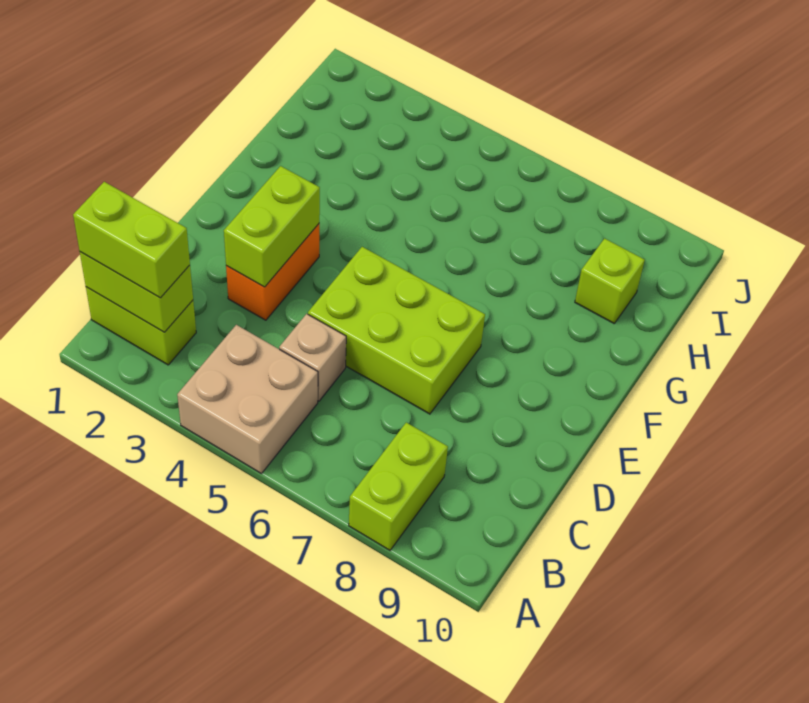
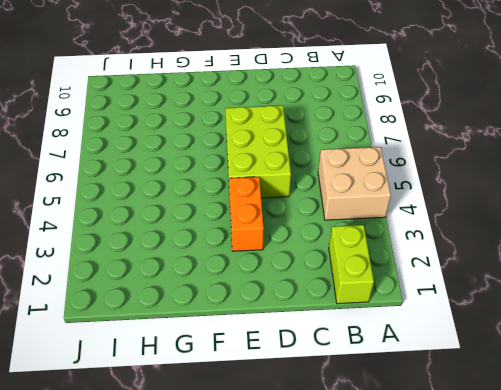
orange brick E3:E4 level 1 -> orange brick D3:E3 level 1
none -> lime brick A8:B8 level 1
none -> tan brick C5 level 1

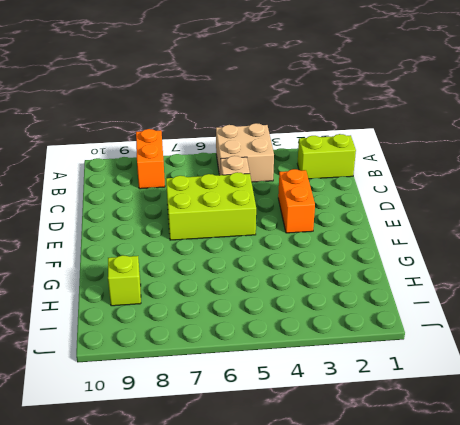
orange brick A8:B8 level 1 -> lime brick A8:B8 level 1
none -> lime brick B1:B2 level 2
none -> lime brick D3:E3 level 2

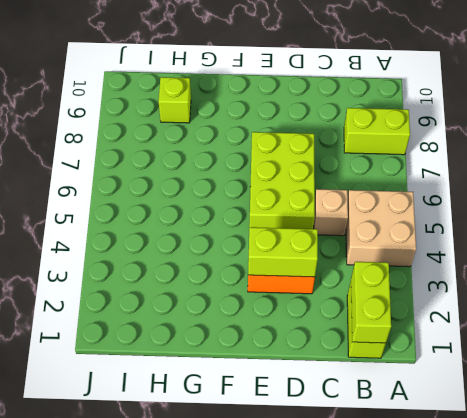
none -> lime brick B1:B2 level 3

